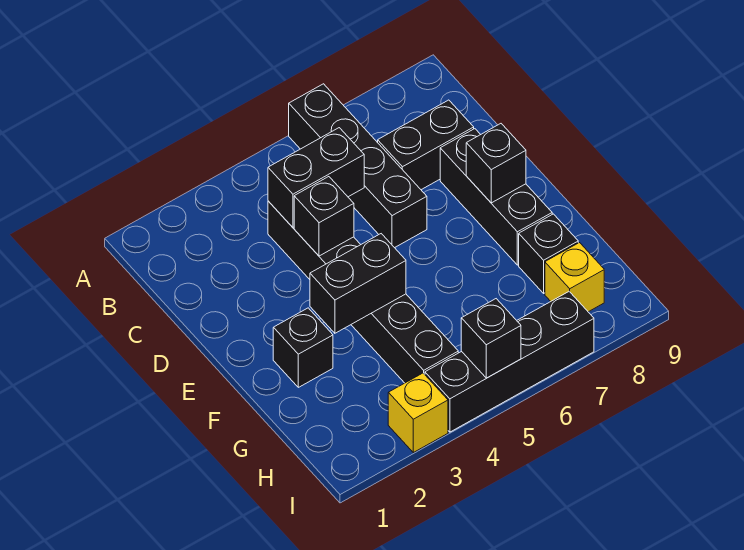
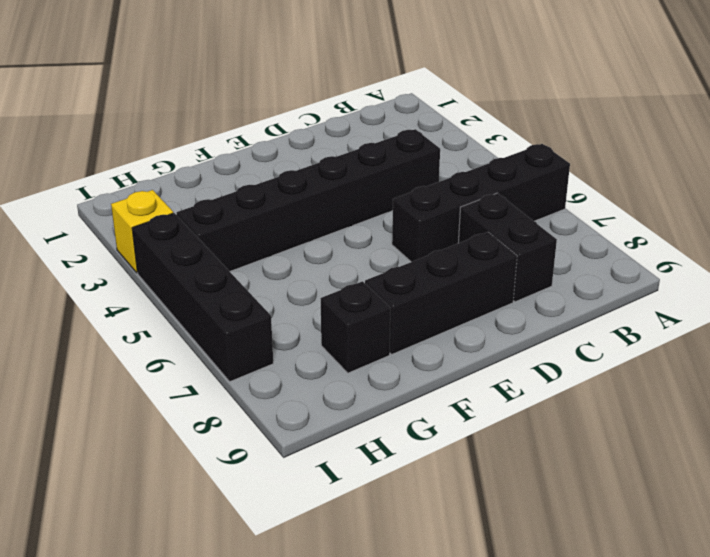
none -> black brick F2 level 1
none -> yellow brick H8 level 1
none -> black brick C4:C5 level 2

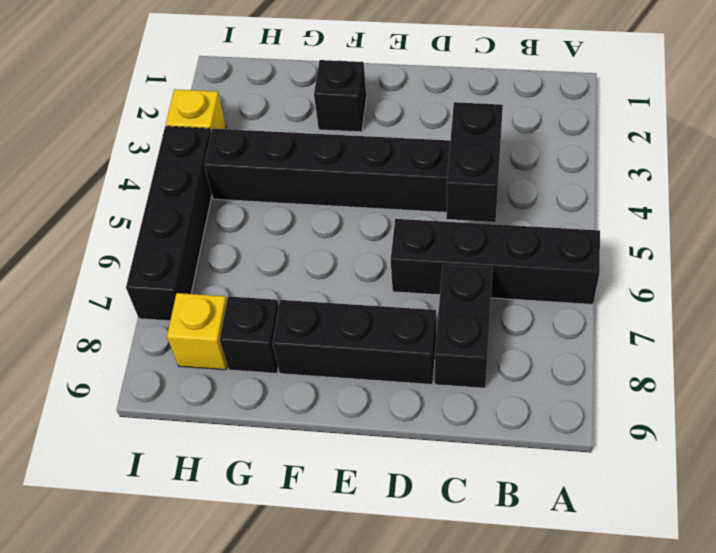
none -> black brick D4 level 2
none -> black brick E8 level 2
none -> black brick F3:F4 level 2

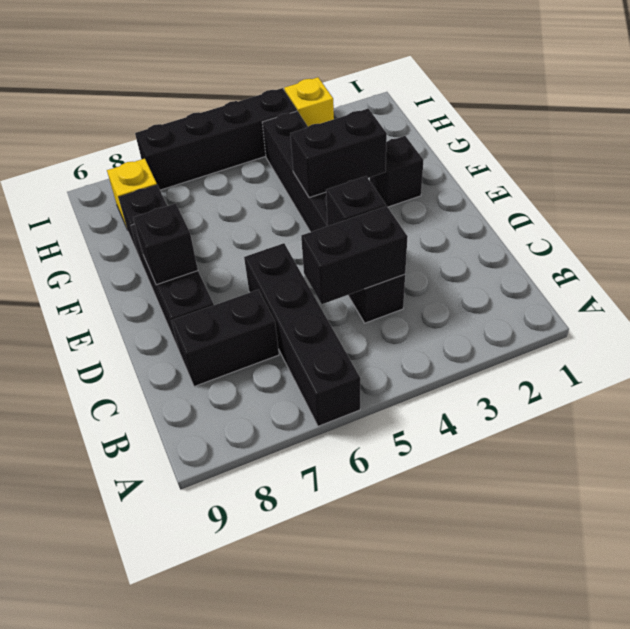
none -> black brick I5 level 2

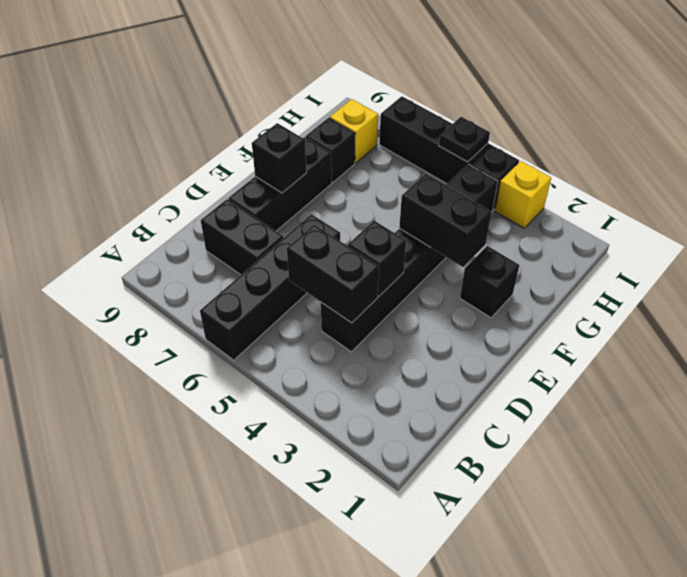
black plate I5 level 2 -> black brick I5 level 2

